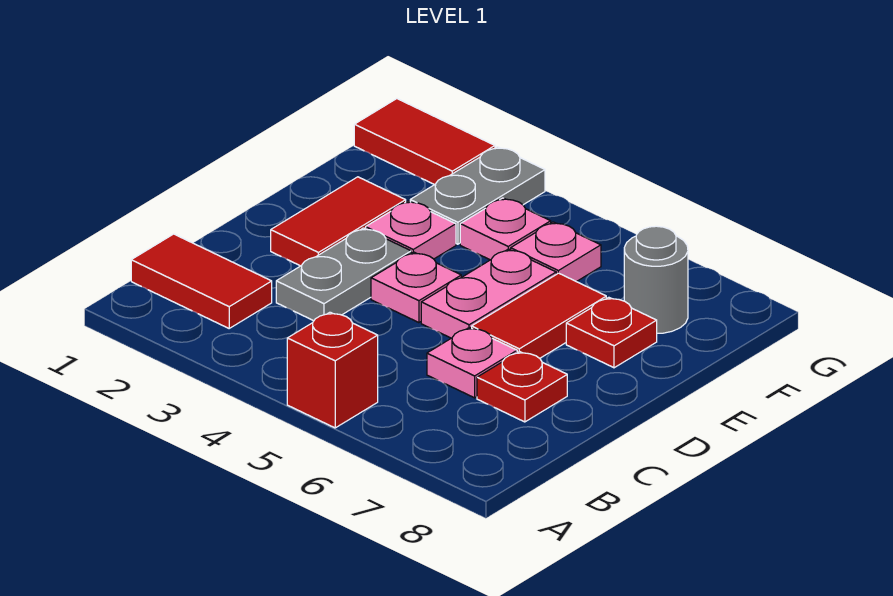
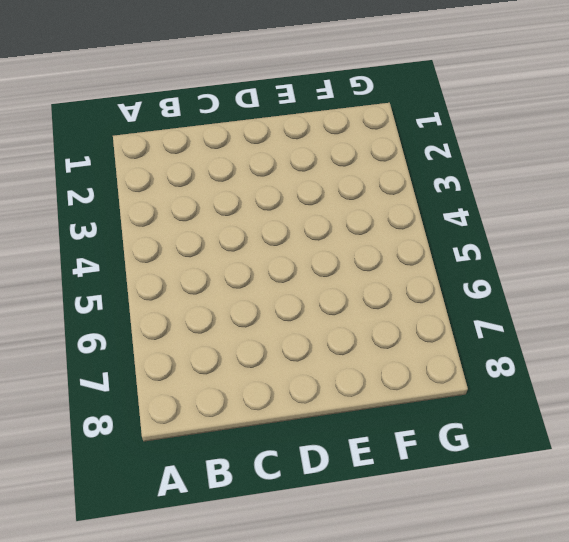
none -> red brick A5 level 1
none -> red tile B1:B2 level 1
none -> grey plate C3:D3 level 1

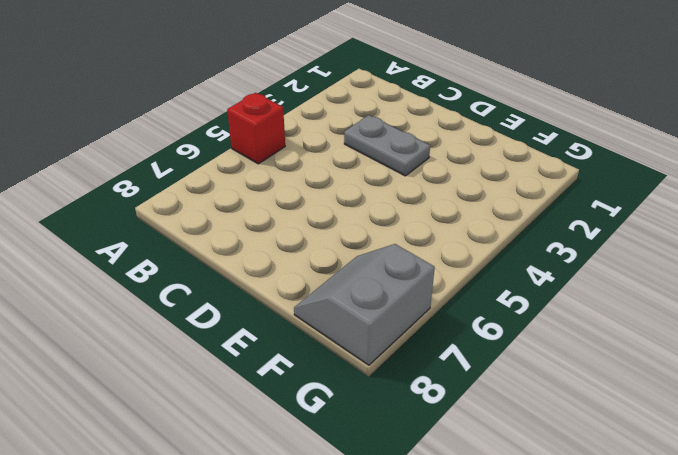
grey slope F7:G8 level 1 top G -> grey round brick F7 level 1
none -> red tile B1:B2 level 1
none -> pink plate C6 level 1
none -> red plate C7 level 1

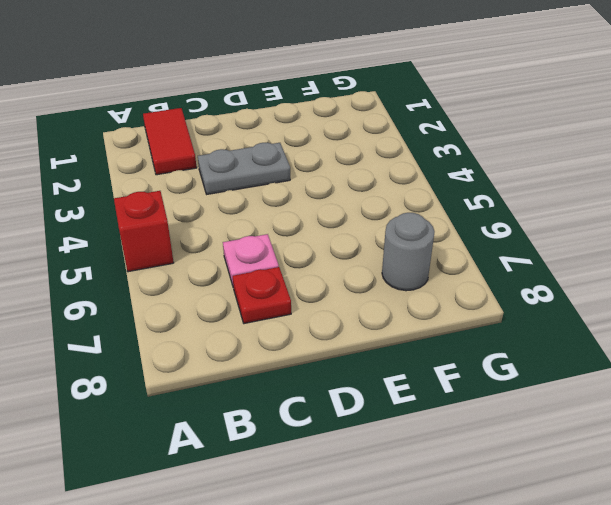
none -> red tile D2:E2 level 1
none -> pink plate D4 level 1
none -> pink plate D5:E5 level 1

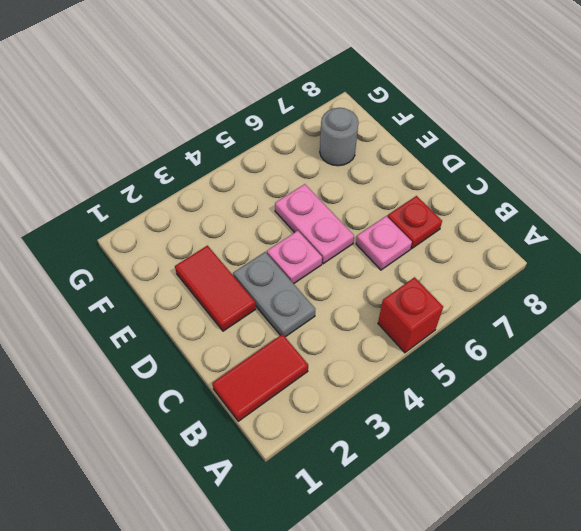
none -> red tile D6:E6 level 1
none -> pink plate E3 level 1
none -> red plate E7 level 1

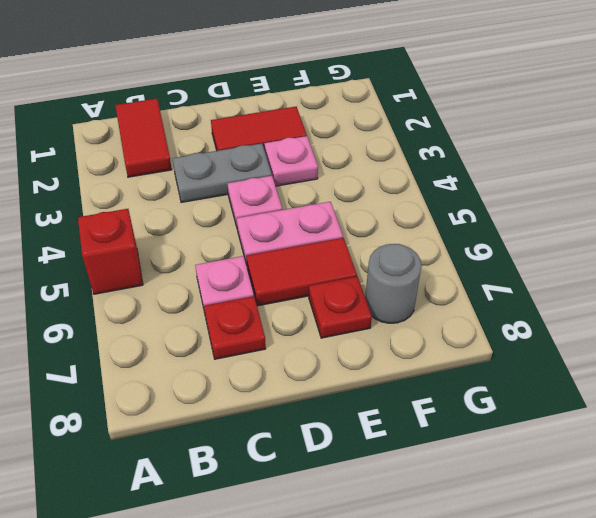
none -> grey plate F3:G3 level 1
none -> pink plate F4 level 1
none -> pink plate F5 level 1

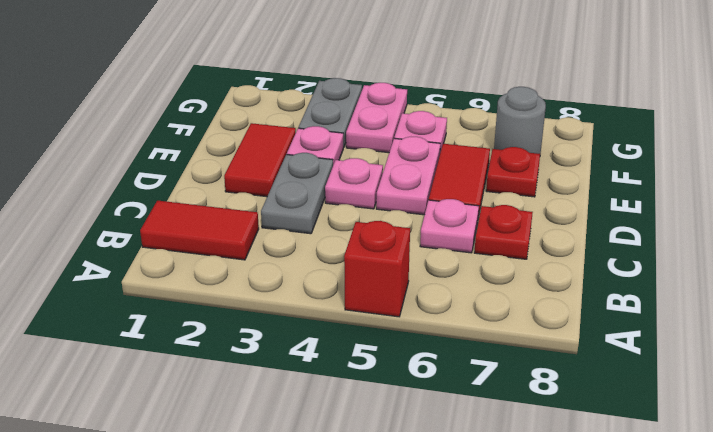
pink plate F4:G4 level 1 -> pink plate F4 level 1
none -> red tile G1:G2 level 1

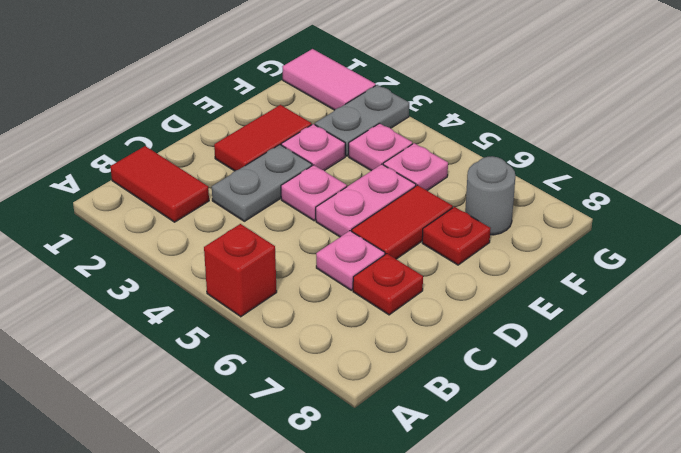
pink tile G1:G2 level 1 -> red tile G1:G2 level 1

